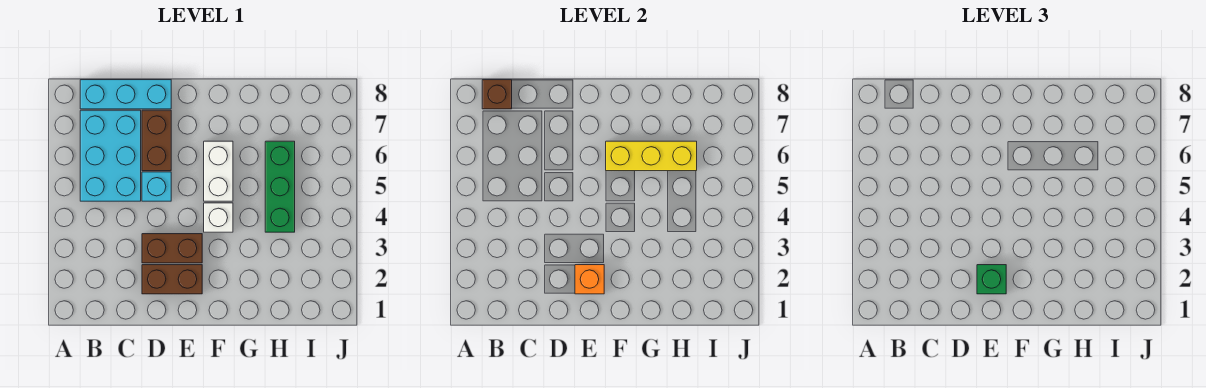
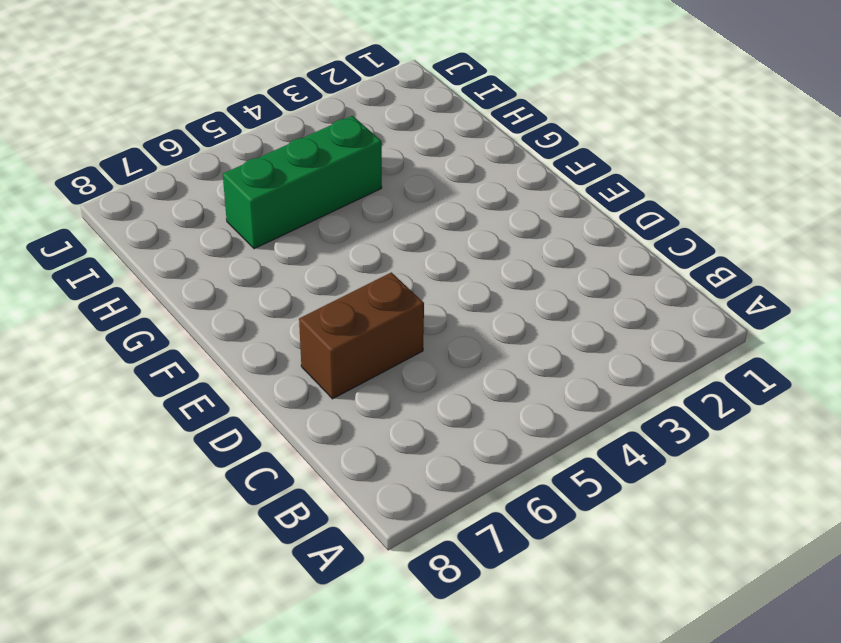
none -> cyan brick B5:C7 level 1
none -> cyan brick B8:D8 level 1
none -> brown brick D2:E2 level 1

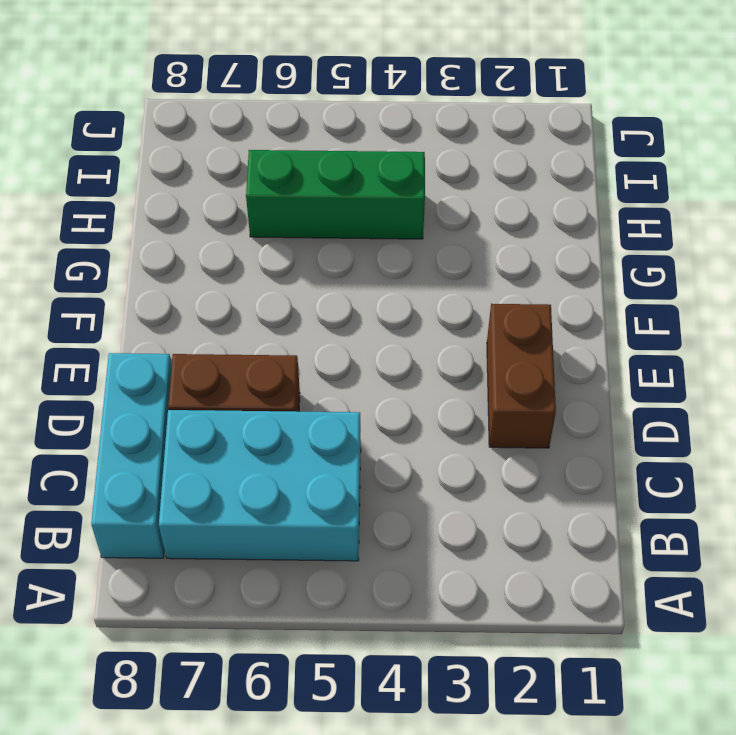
none -> brown brick D3:E3 level 1
none -> cyan brick D5 level 1
none -> white brick F4 level 1

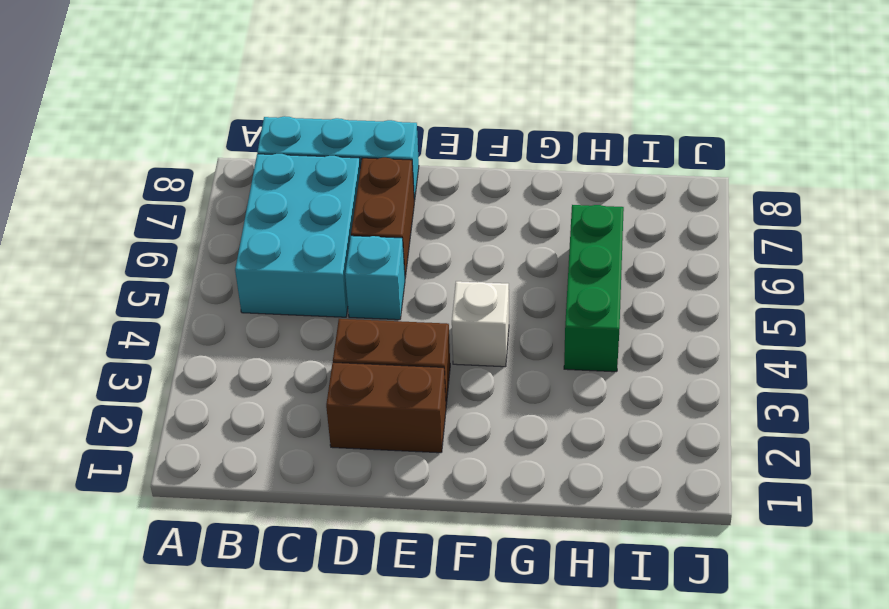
none -> white brick F5:F6 level 1
none -> brown brick B8 level 2
none -> orange brick E2 level 2

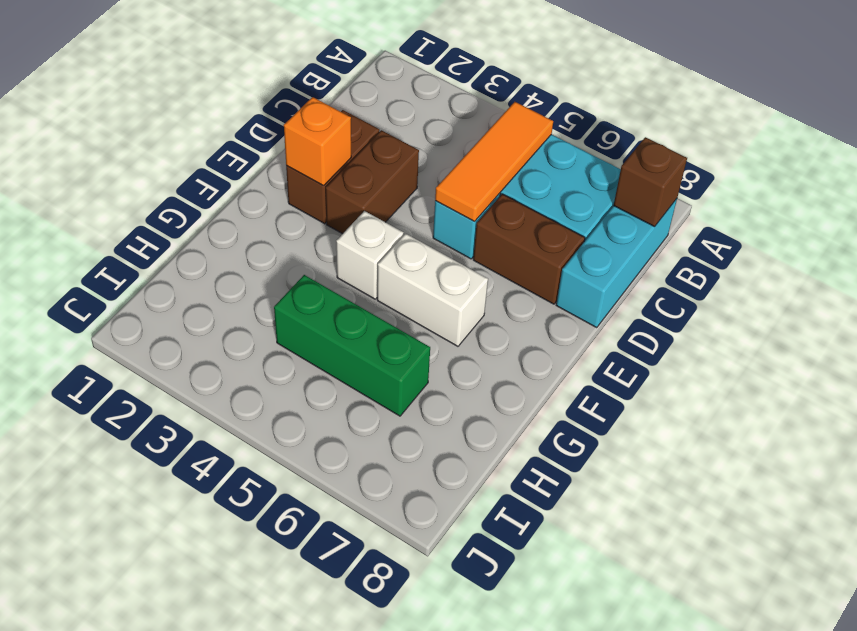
orange tile B5:D5 level 2 -> none
none -> yellow brick F6:H6 level 2
none -> green brick E2 level 3

